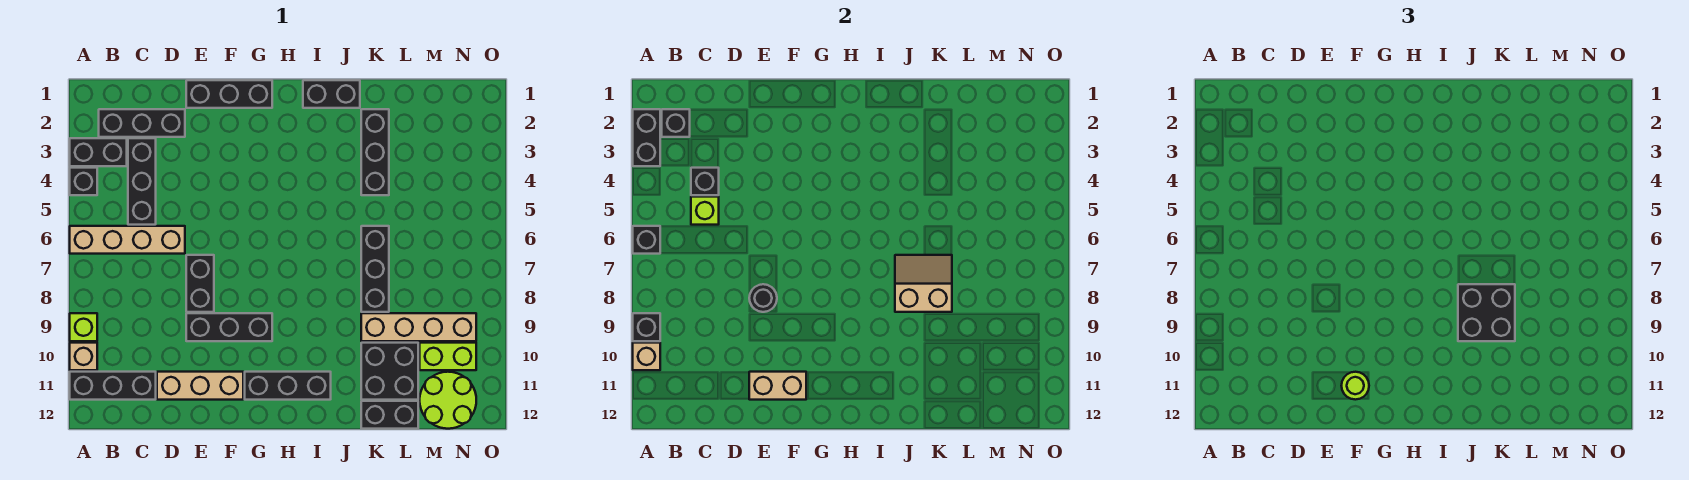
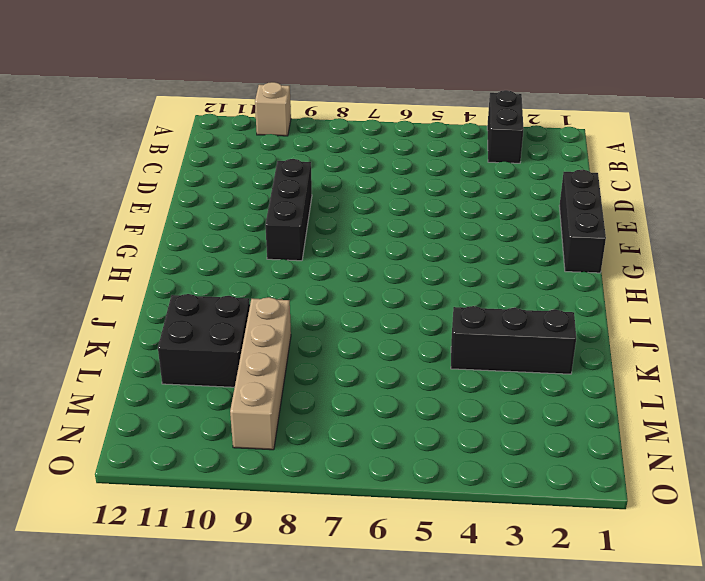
none -> black brick A4 level 1
none -> tan brick A6:D6 level 1
none -> lime brick A9 level 1
none -> black brick A11:C11 level 1

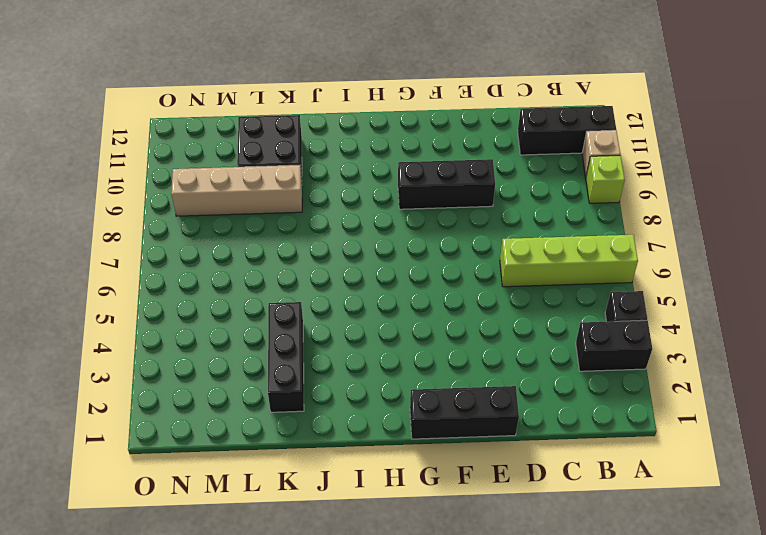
lime brick A6:D6 level 1 -> tan brick A6:D6 level 1
none -> black brick B2:D2 level 1
none -> black brick C3:C5 level 1
none -> tan brick D11:F11 level 1
none -> black brick E7:E8 level 1

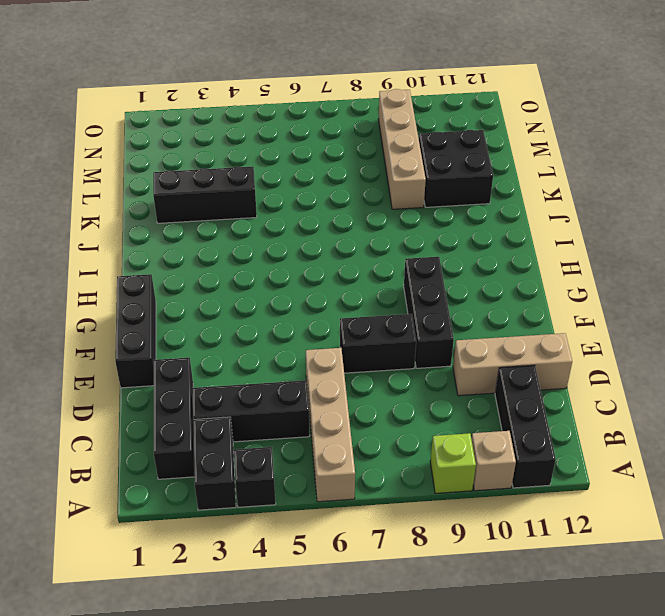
tan brick D10:D12 level 1 -> tan brick D11:F11 level 1
none -> black brick G11:I11 level 1
none -> black brick I1:J1 level 1
none -> black brick K6:K8 level 1
none -> black brick K12:L12 level 1

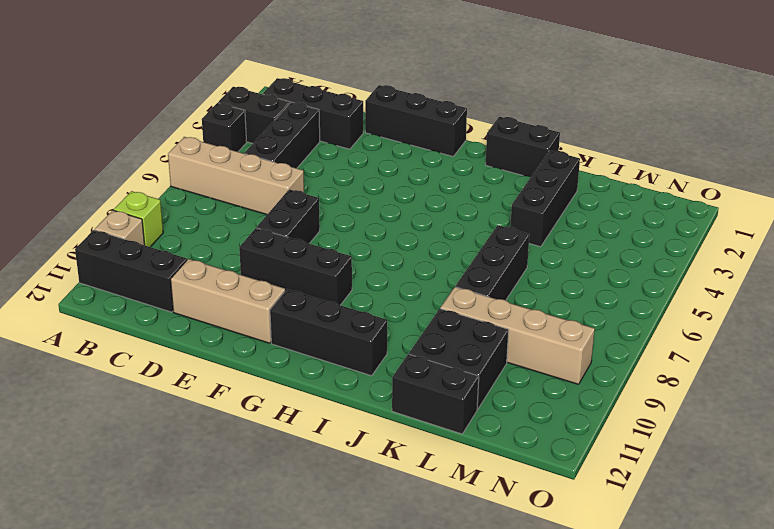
none -> lime brick M10:N10 level 1
none -> lime round brick M11:N12 level 1
none -> black brick A2:A3 level 2
none -> black brick A6 level 2

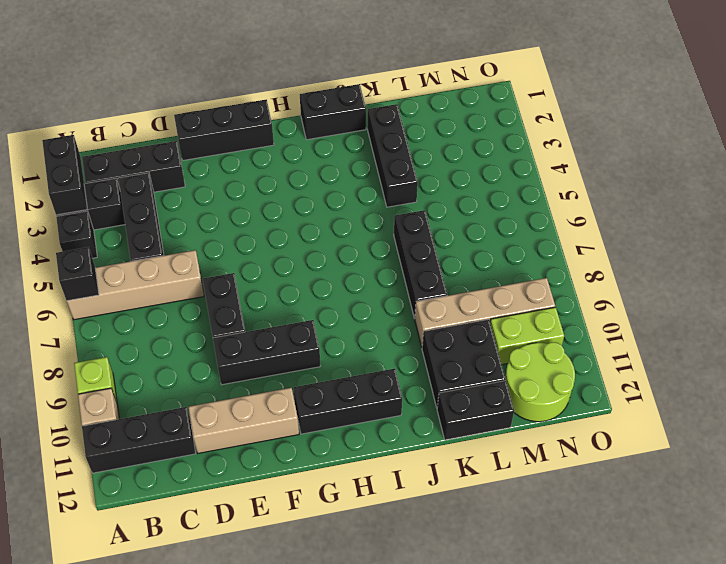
none -> black brick A9 level 2
none -> tan brick A10 level 2
none -> black brick B2 level 2
none -> black brick C4 level 2

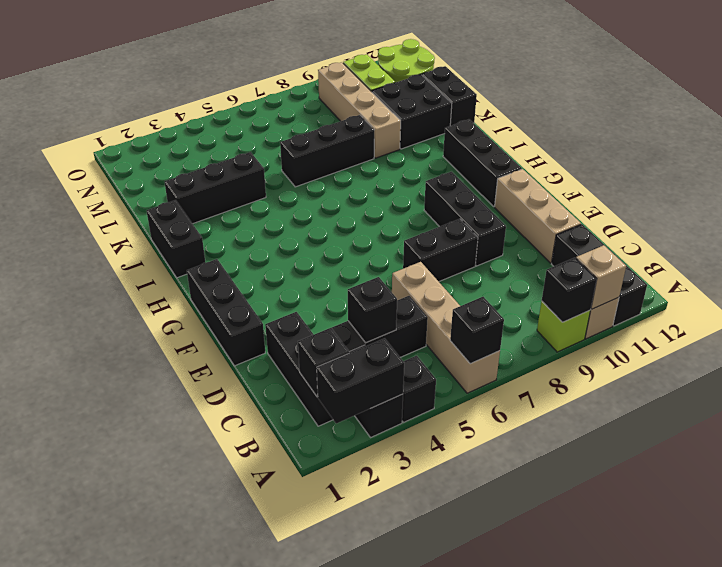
none -> lime brick C5 level 2
none -> black round brick E8 level 2
none -> tan brick E11:F11 level 2
none -> tan slope J7:K8 level 2 top 8

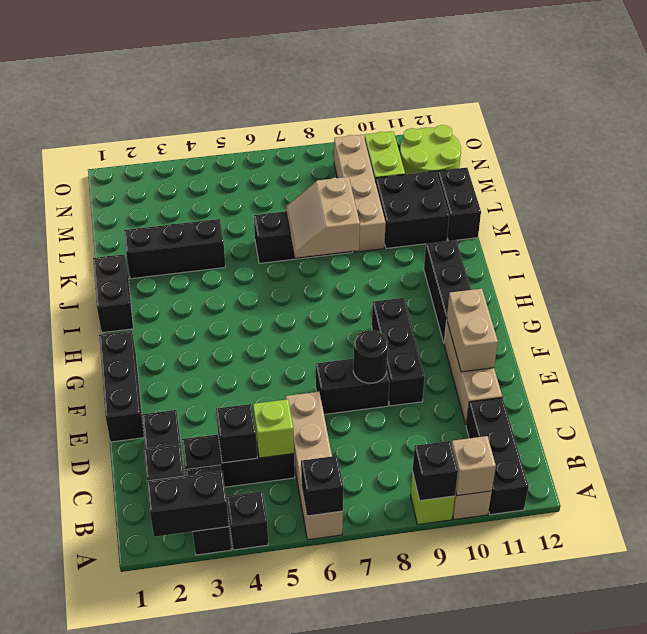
none -> lime round brick F11 level 3
none -> black brick J8:K9 level 3

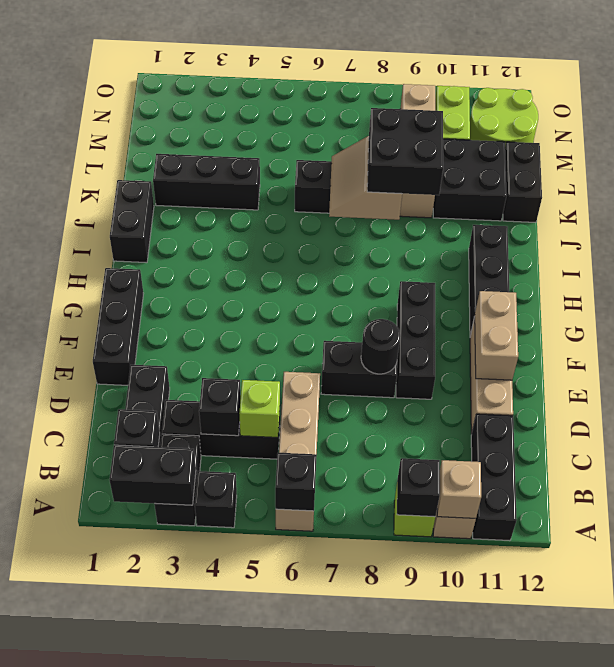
none -> lime round brick F11 level 3

